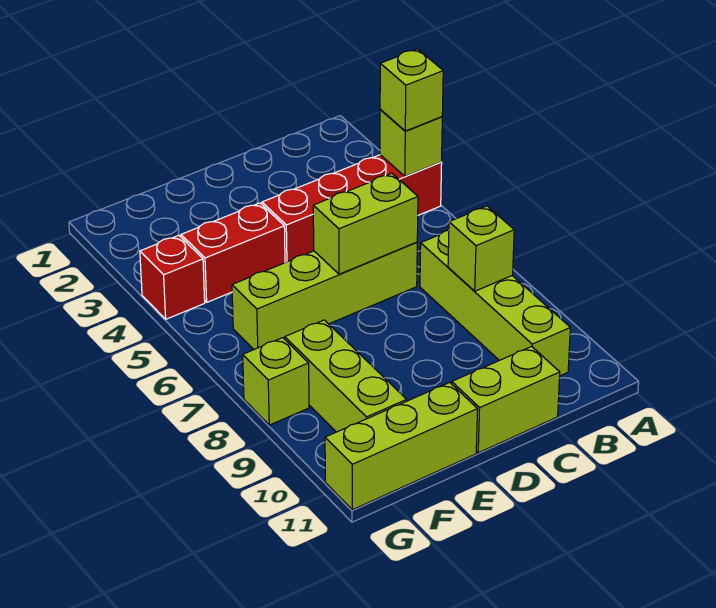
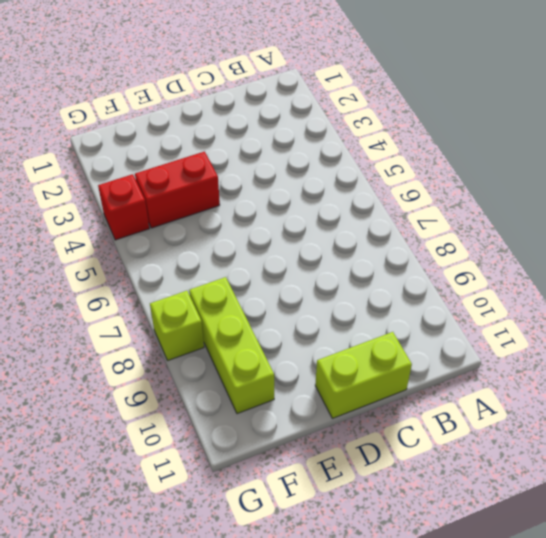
none -> red brick A4:D4 level 1
none -> lime brick B7:B10 level 1
none -> lime brick C6:F6 level 1

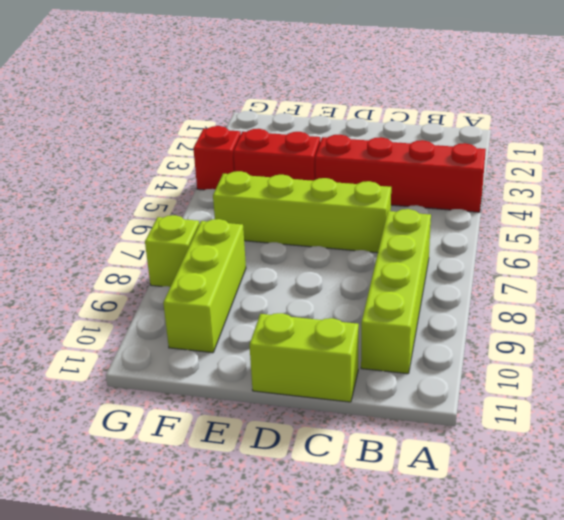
none -> lime brick E11:G11 level 1
none -> lime brick A4 level 2
none -> lime brick B8 level 2

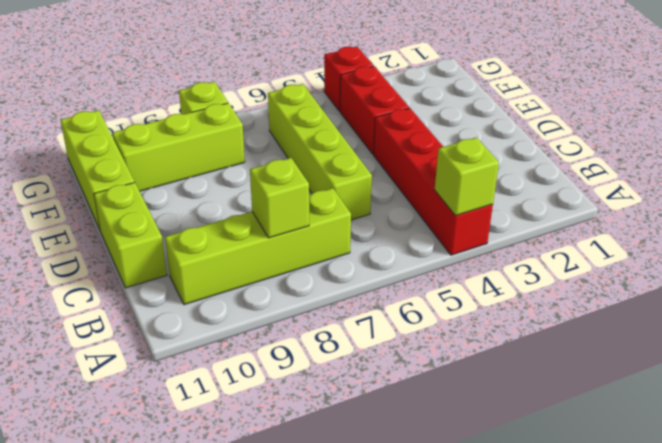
none -> lime brick C6:D6 level 2
none -> lime brick A4 level 3

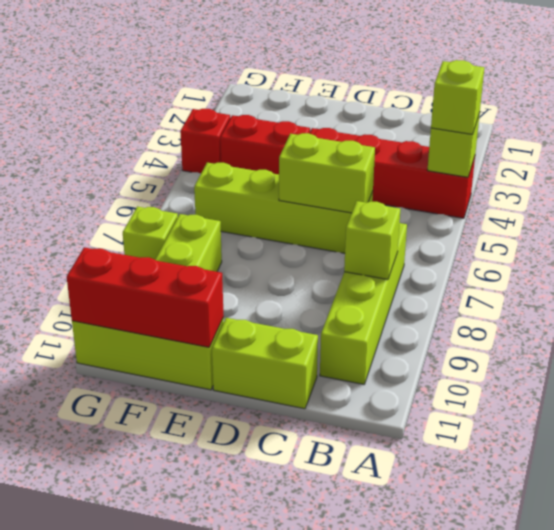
red brick E11:G11 level 2 -> none

